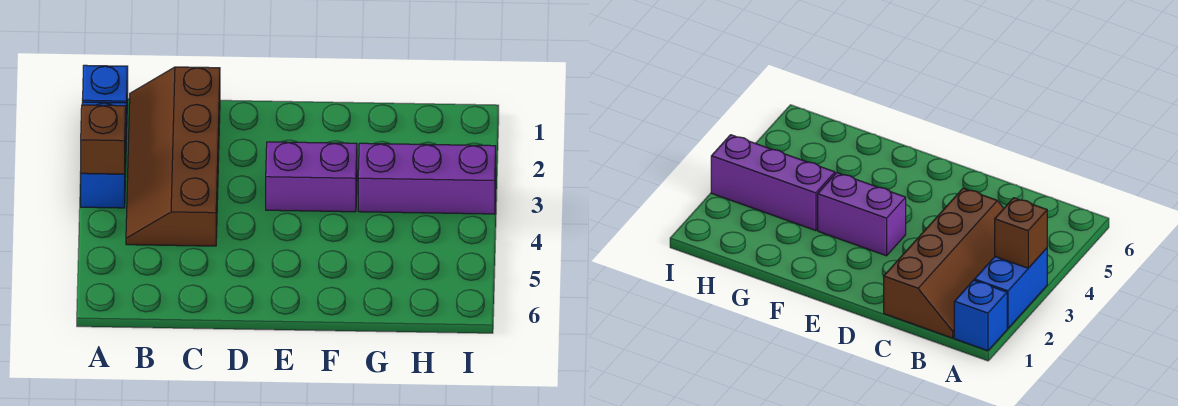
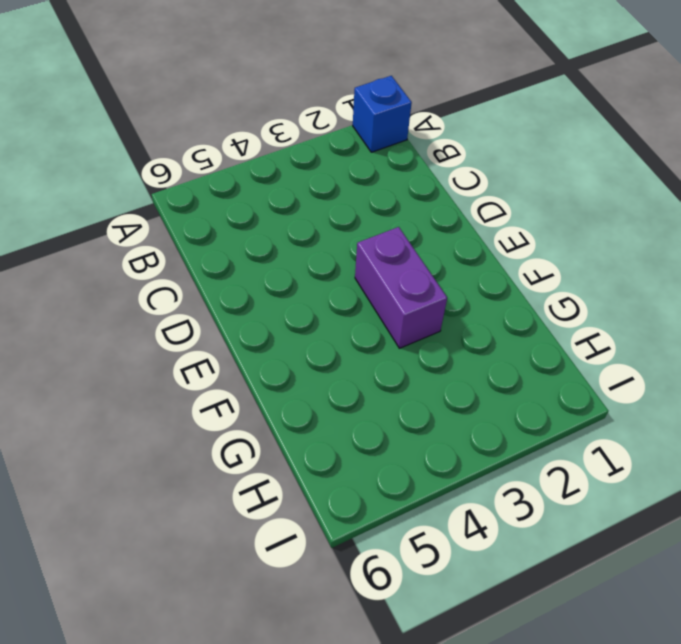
none -> blue brick A2:A3 level 1
none -> brown slope B1:C4 level 1 top C

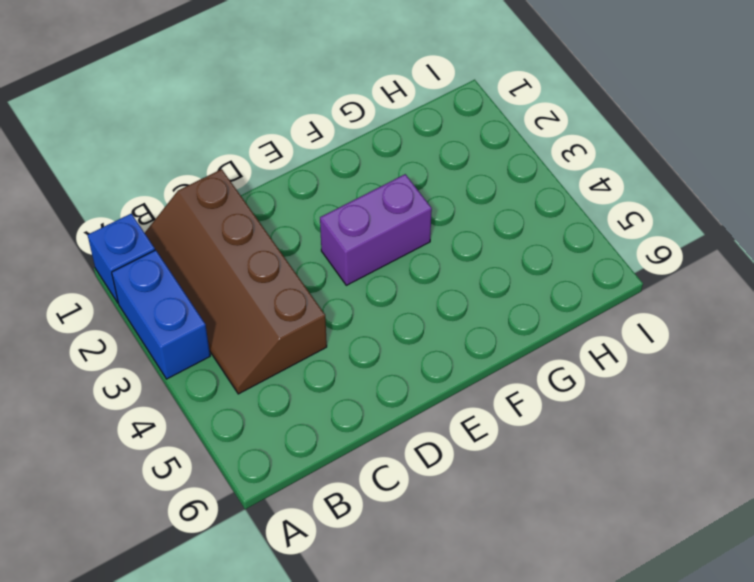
none -> purple brick G3:I3 level 1
none -> brown brick A3 level 2

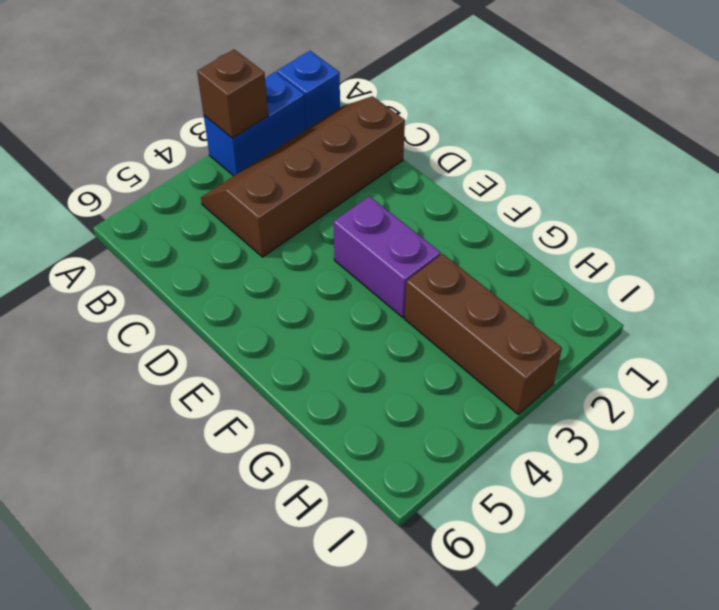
brown brick G3:I3 level 1 -> purple brick G3:I3 level 1

